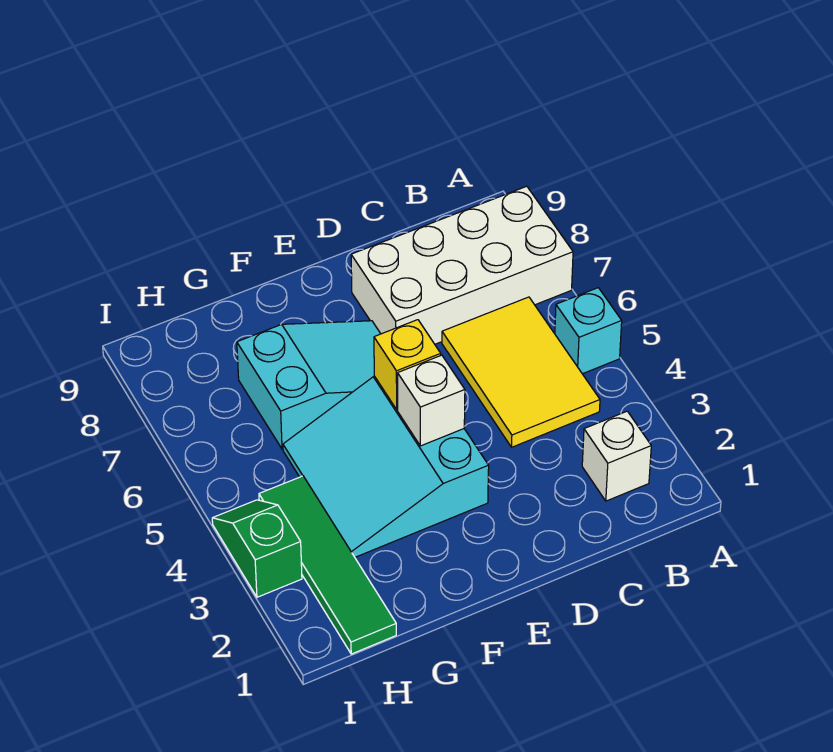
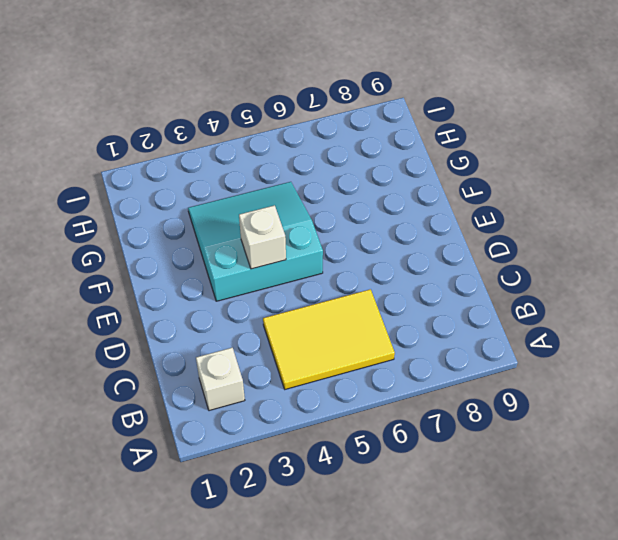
none -> cyan brick A5 level 1
none -> white brick A7:D8 level 1

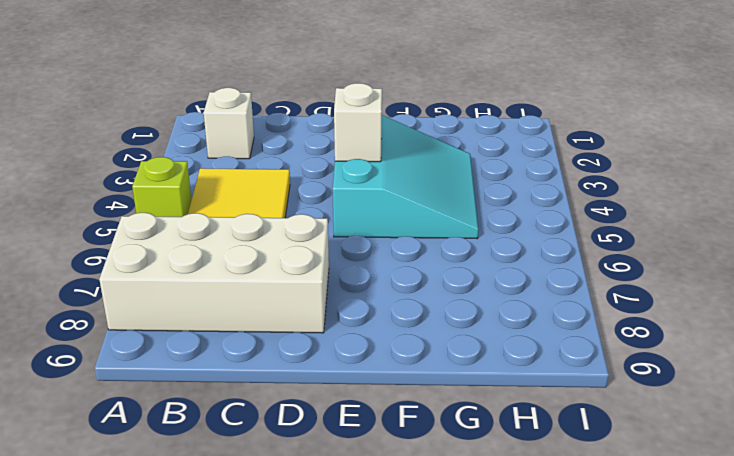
lime brick A5 level 1 -> cyan brick A5 level 1
none -> cyan slope E6:G7 level 1 top G
none -> green tile H1:H4 level 1

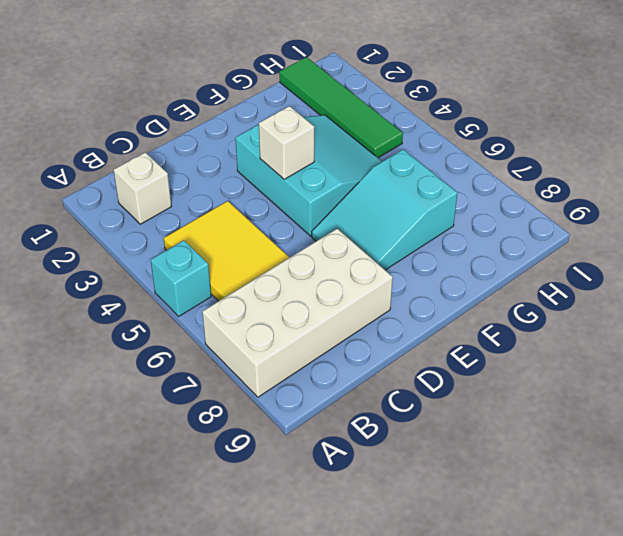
none -> green slope I3:I4 level 1 top 3
none -> yellow brick E5 level 2

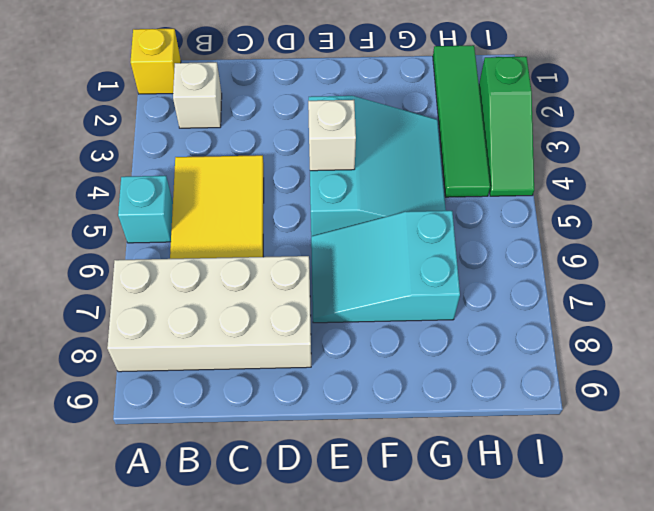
yellow brick A1 level 1 -> yellow brick E5 level 2
green slope I2:I4 level 1 top 2 -> green slope I3:I4 level 1 top 3

